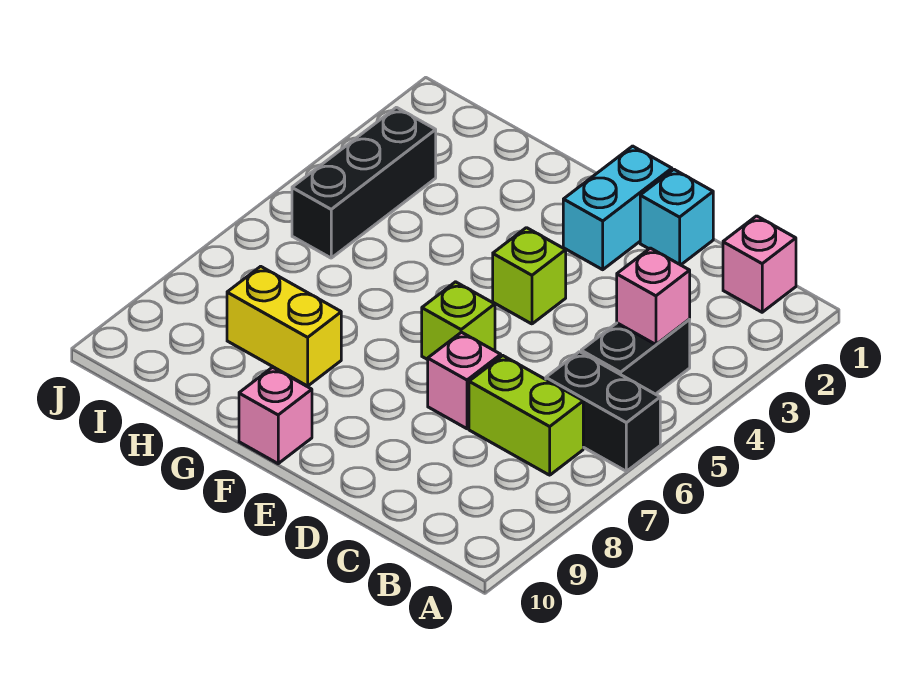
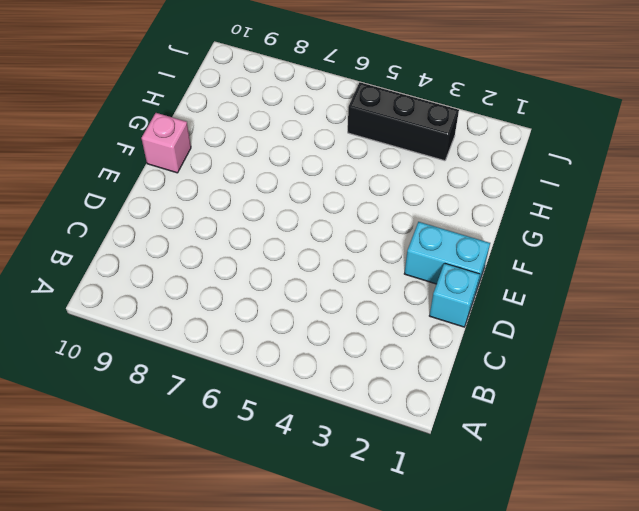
none -> black brick A6:B6 level 1
none -> pink brick B1 level 1
none -> black brick B4:B5 level 1

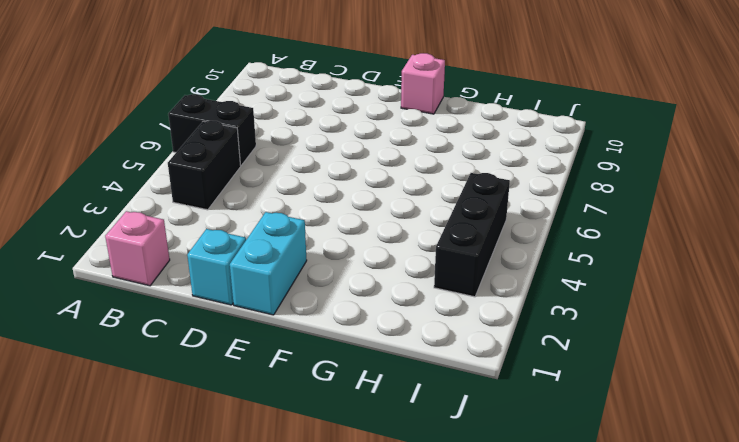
none -> lime brick B7:C7 level 1
none -> pink brick D7 level 1
none -> lime brick E4 level 1

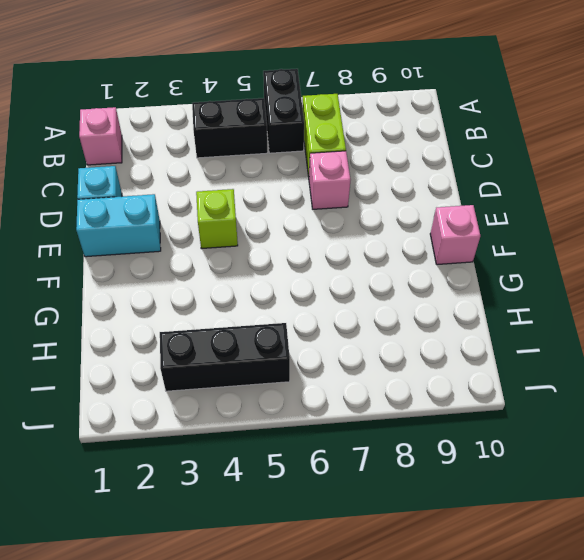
none -> lime brick E6 level 1
none -> yellow brick G8:H8 level 1
none -> pink brick B4 level 2

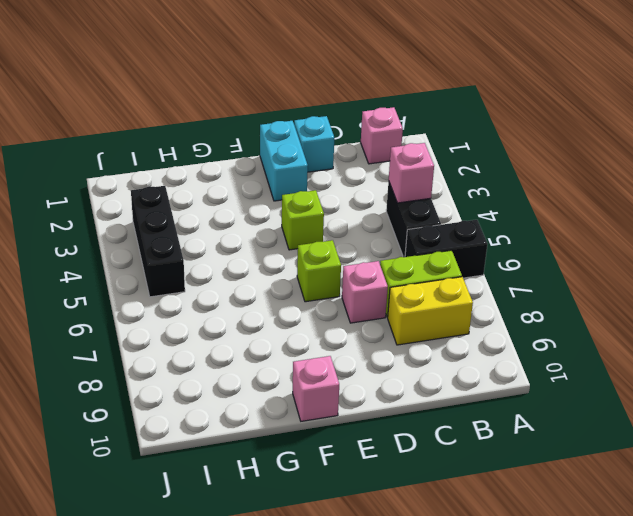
yellow brick B8:C8 level 1 -> yellow brick G8:H8 level 1

